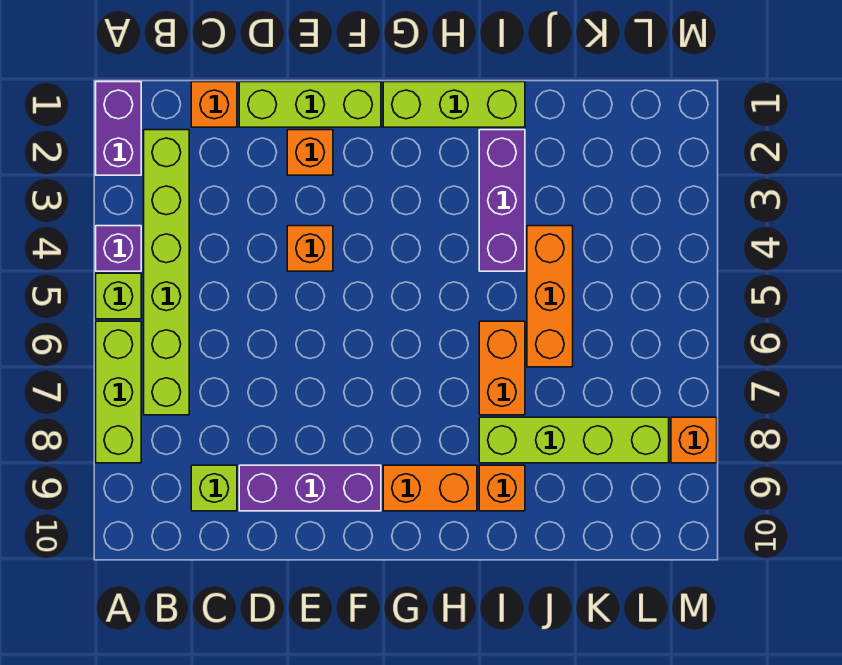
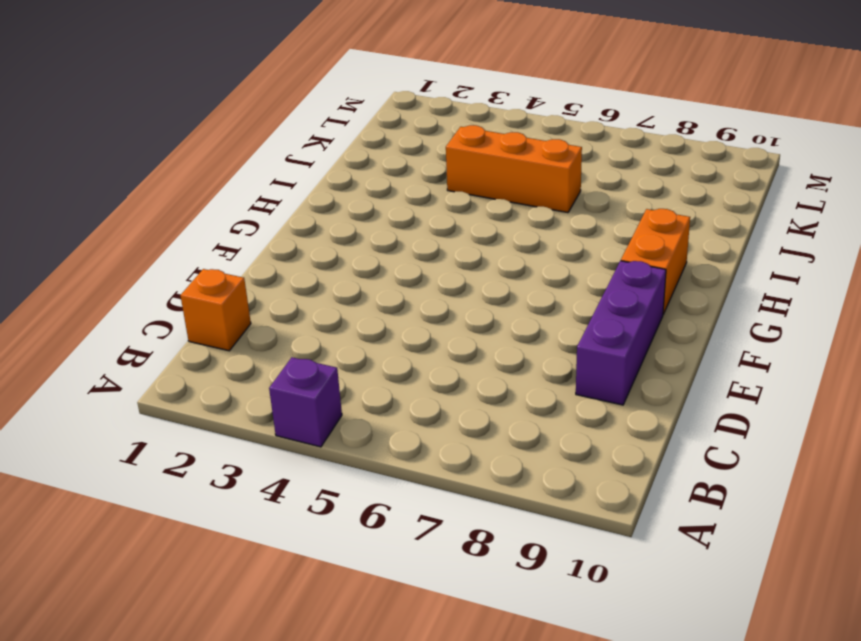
none -> purple brick A1:A2 level 1
none -> lime brick A5 level 1
none -> lime brick A6:A8 level 1

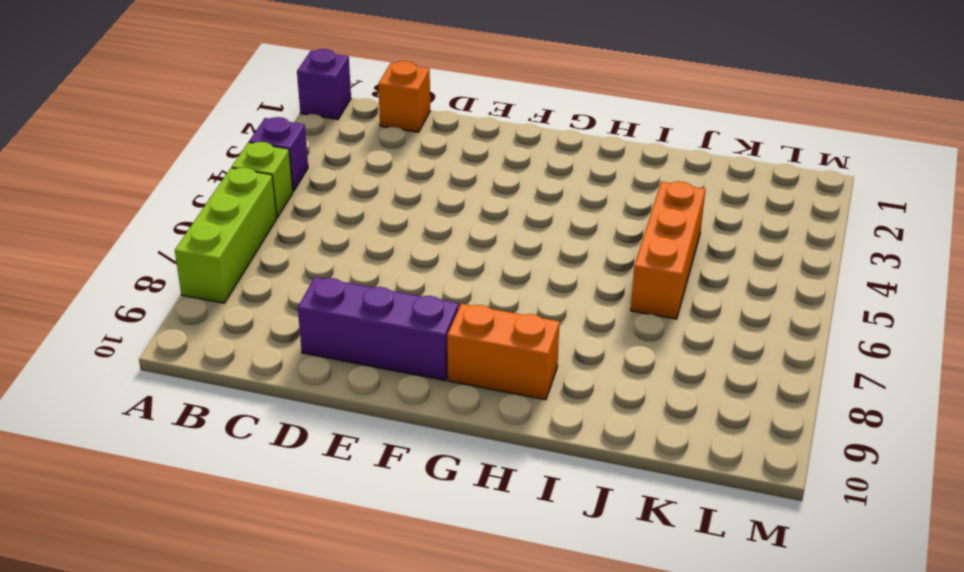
purple brick A1 level 1 -> purple brick A1:A2 level 1
none -> lime brick B2:B7 level 1
none -> lime brick C9 level 1
none -> lime brick D1:F1 level 1

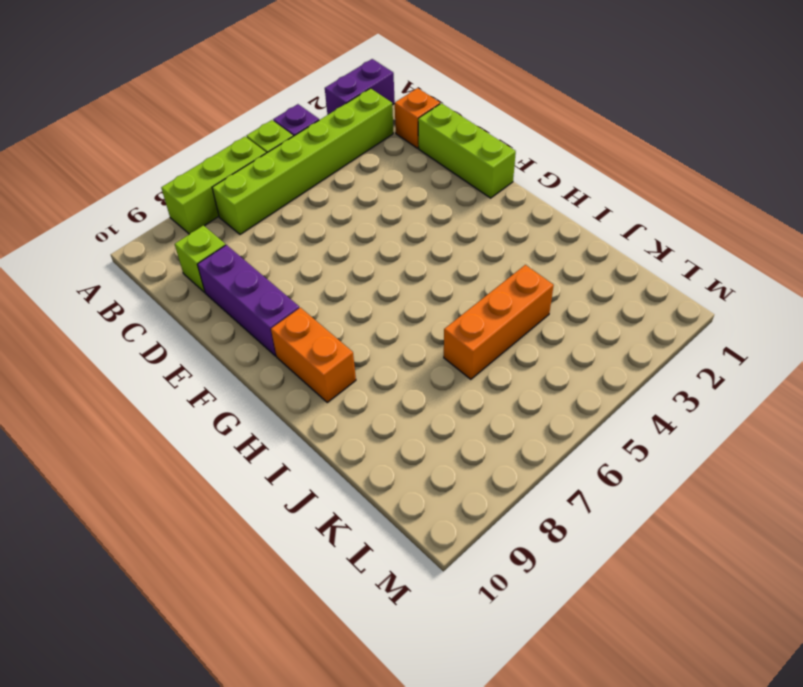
none -> orange brick E2 level 1
none -> orange brick E4 level 1
none -> lime brick G1:I1 level 1

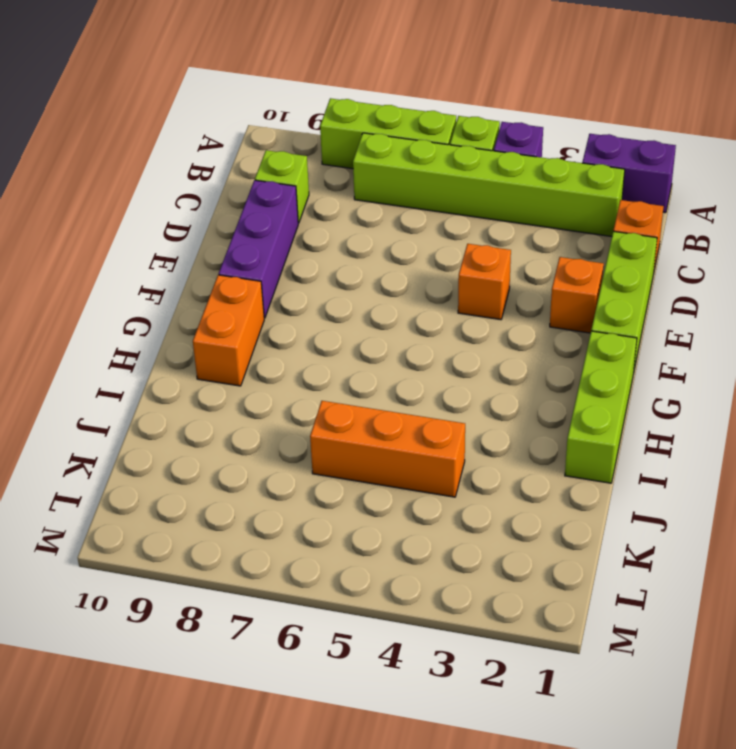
none -> purple brick I2:I4 level 1
none -> orange brick I6:I7 level 1
none -> lime brick I8:L8 level 1

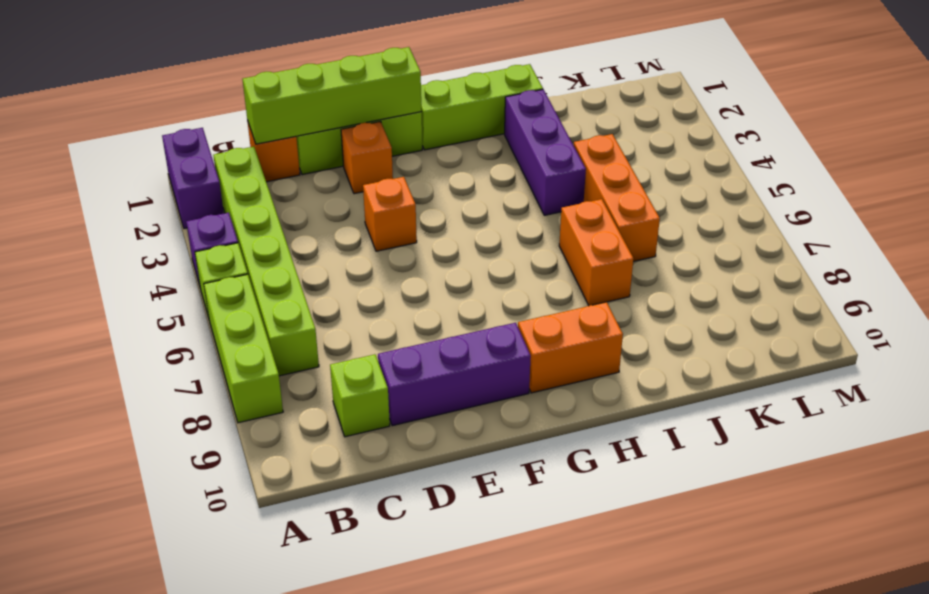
lime brick C1:F1 level 2 -> lime brick I8:L8 level 1
none -> orange brick I9 level 1
none -> orange brick M8 level 1

